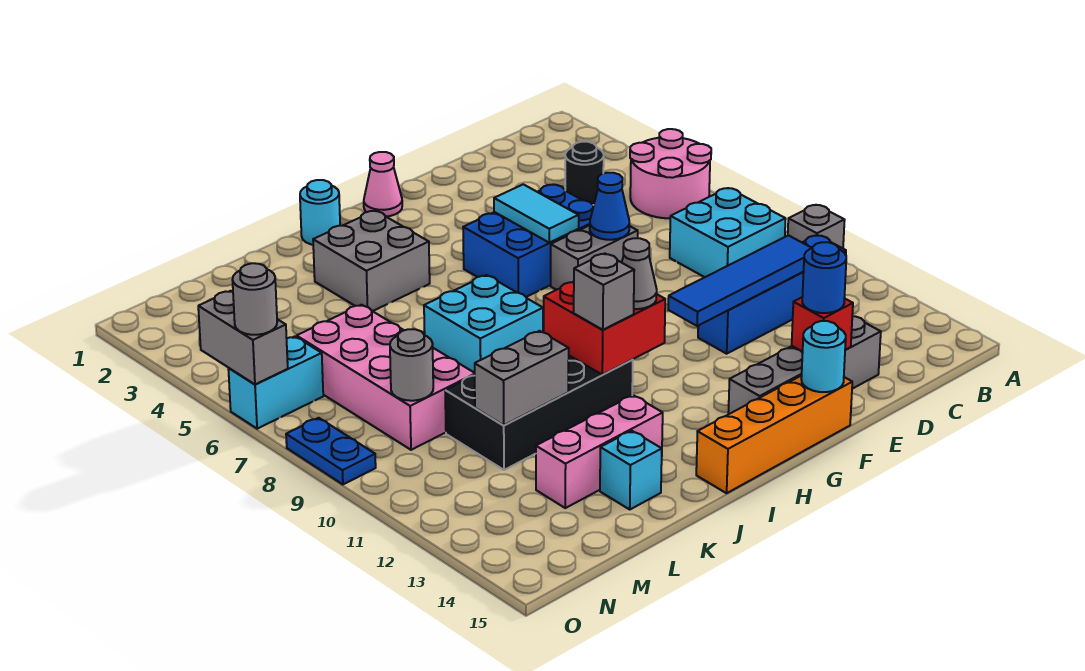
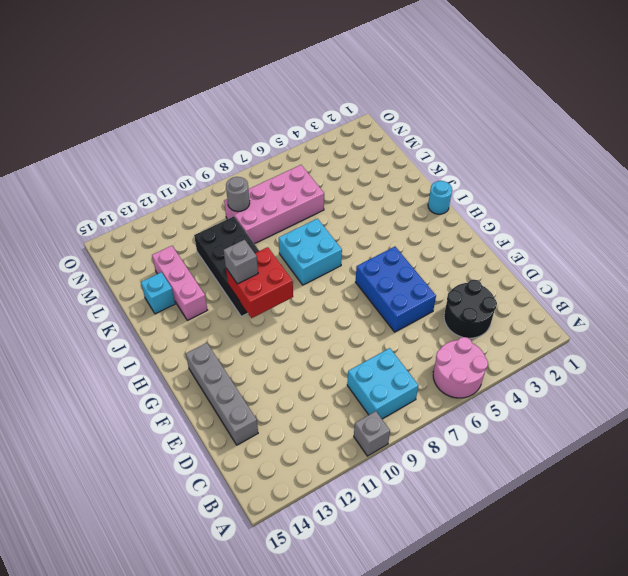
black round brick C3:D4 level 1 -> black round brick C4 level 1
none -> blue brick B11:E11 level 1
none -> grey brick E7:F7 level 1
none -> orange brick F15:I15 level 1
none -> pink cone G1 level 1

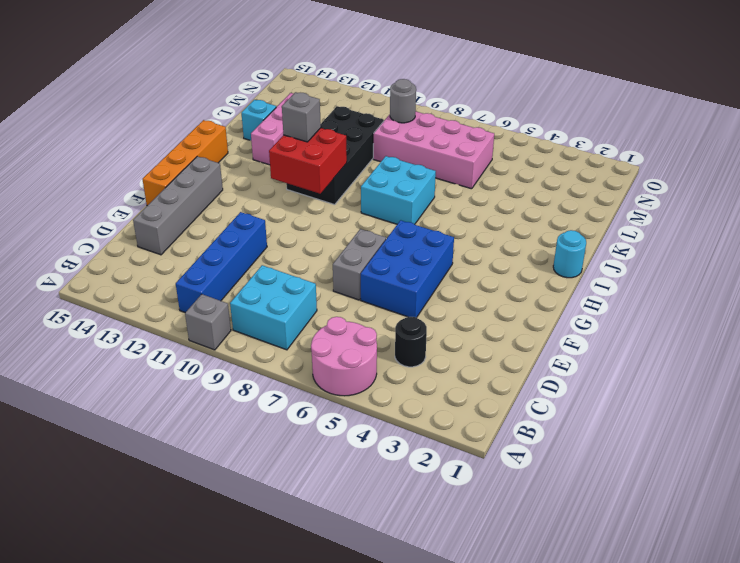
none -> pink cone G1 level 1
none -> grey brick I3:J4 level 1
none -> cyan brick N6:O6 level 1
none -> blue plate O8:O9 level 1

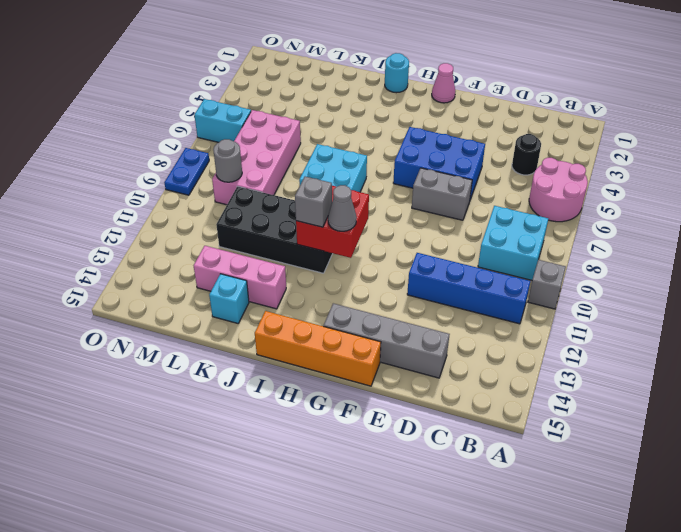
none -> grey brick I3:J4 level 1
none -> blue tile C11:F11 level 2
none -> blue cone E7 level 2
none -> red brick E14 level 2

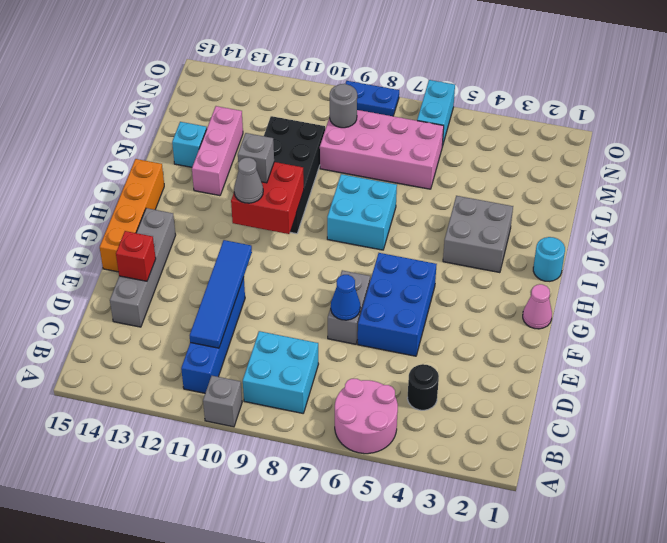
none -> cyan tile F5:F6 level 2
none -> cyan round brick F15 level 2
none -> grey brick K11:L11 level 2
none -> grey brick O5:O6 level 2

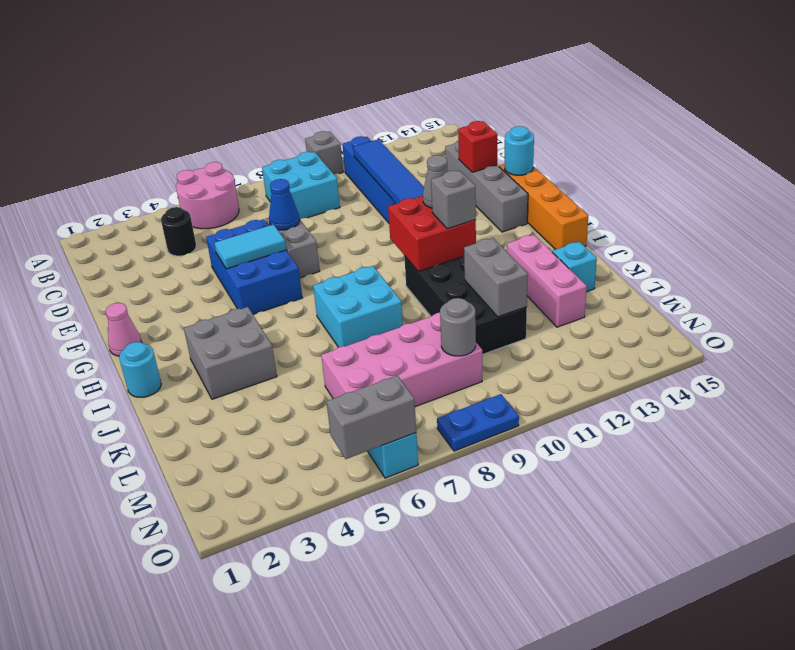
none -> blue round brick E14 level 3
none -> grey round brick O6 level 3

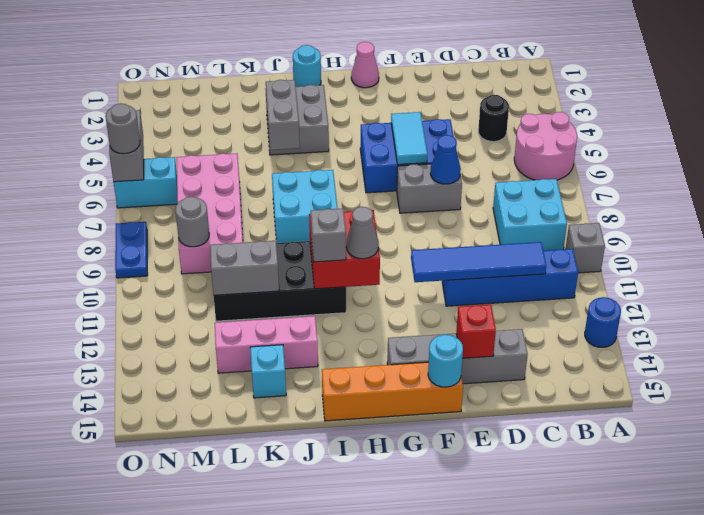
blue round brick A13 level 1 -> blue round brick E14 level 3
grey brick J4:J5 level 2 -> none

